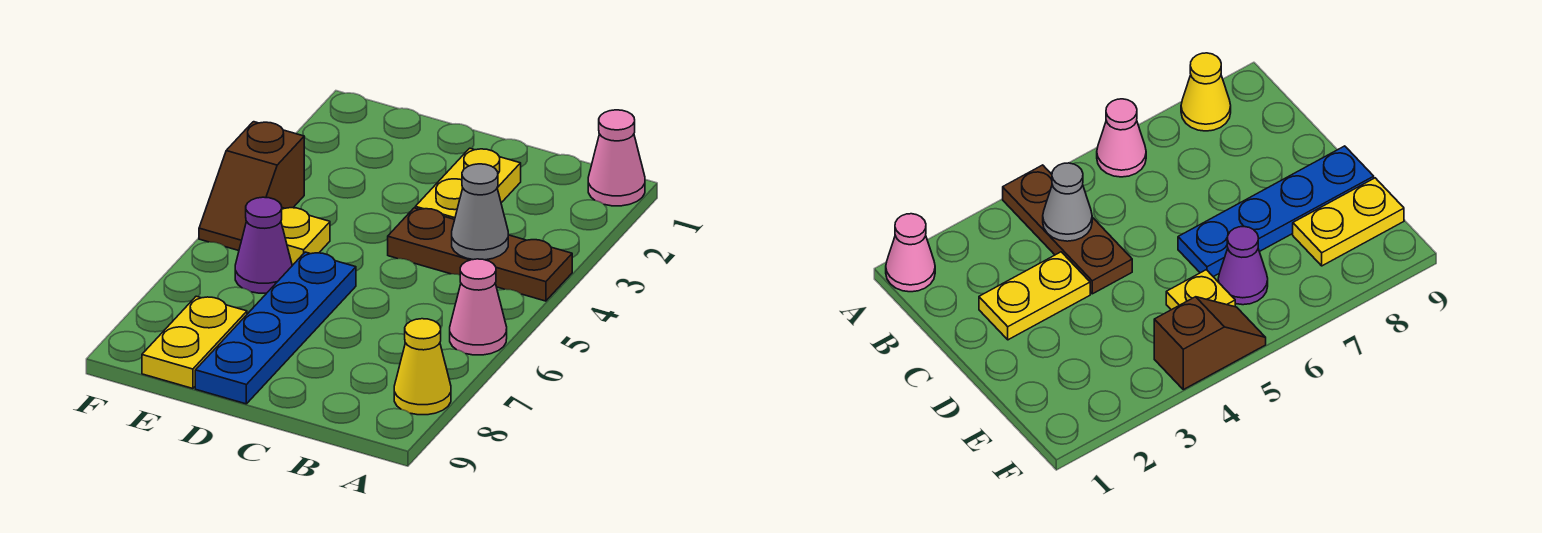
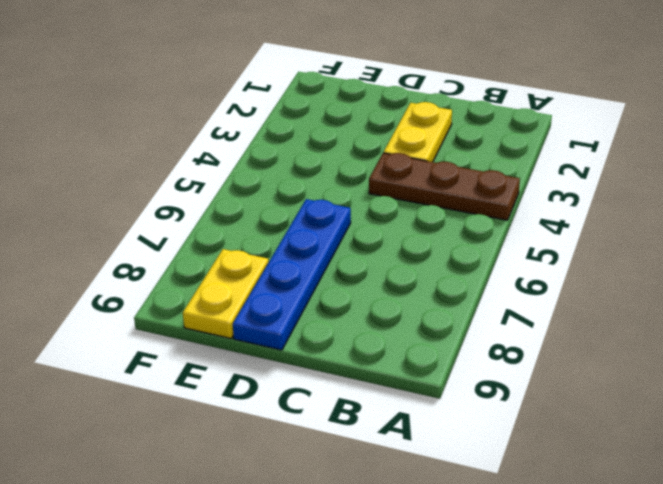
none -> pink cone A1 level 1
none -> pink cone A6 level 1

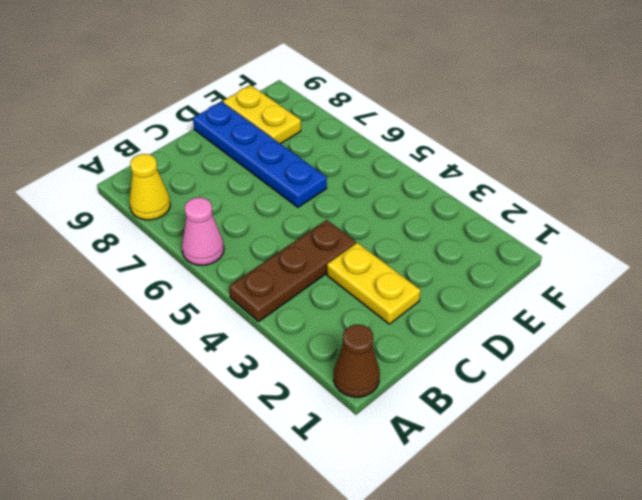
brown cone A1 level 1 -> pink cone A1 level 1
none -> yellow plate E5 level 1
none -> purple cone E6 level 1

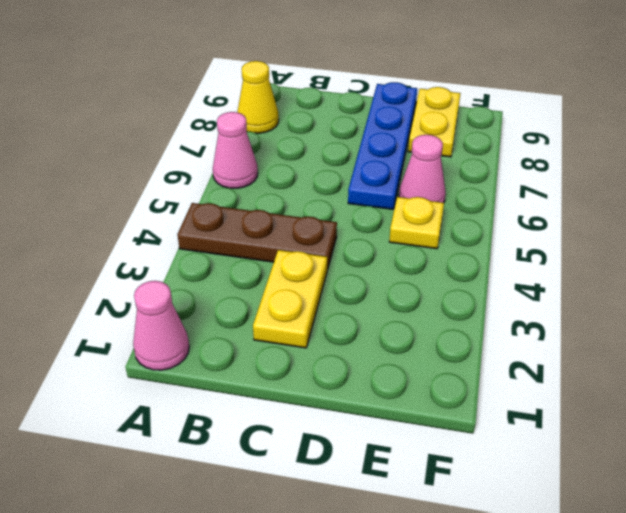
pink cone E6 level 1 -> purple cone E6 level 1
none -> brown slope F4:F5 level 1 top 4
none -> grey cone B4 level 2

